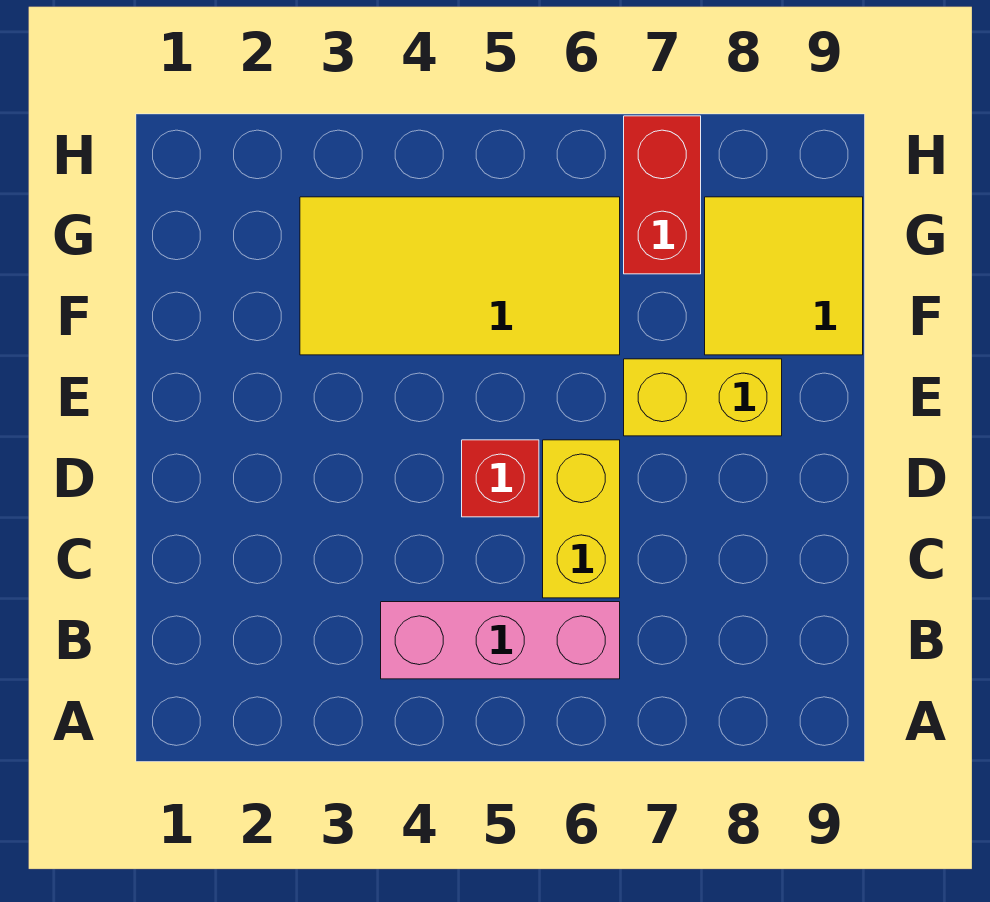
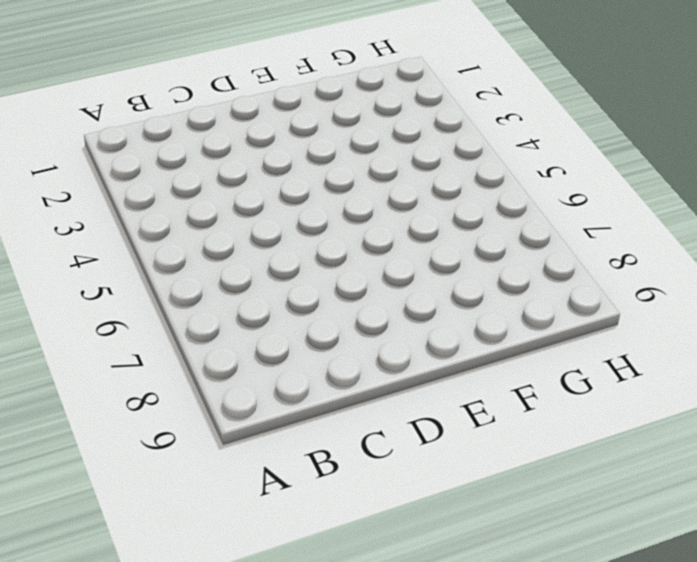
none -> pink brick B4:B6 level 1
none -> yellow brick C6:D6 level 1

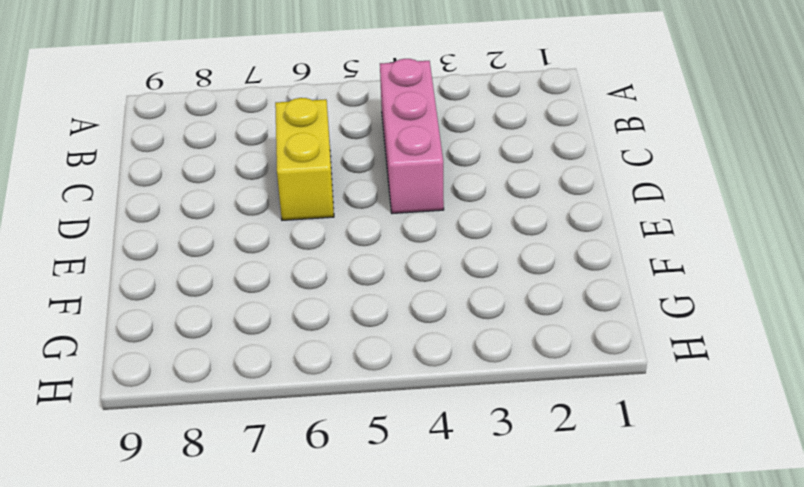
pink brick B4:D4 level 1 -> pink brick B4:B6 level 1
none -> red brick D5 level 1
none -> yellow brick E7:E8 level 1

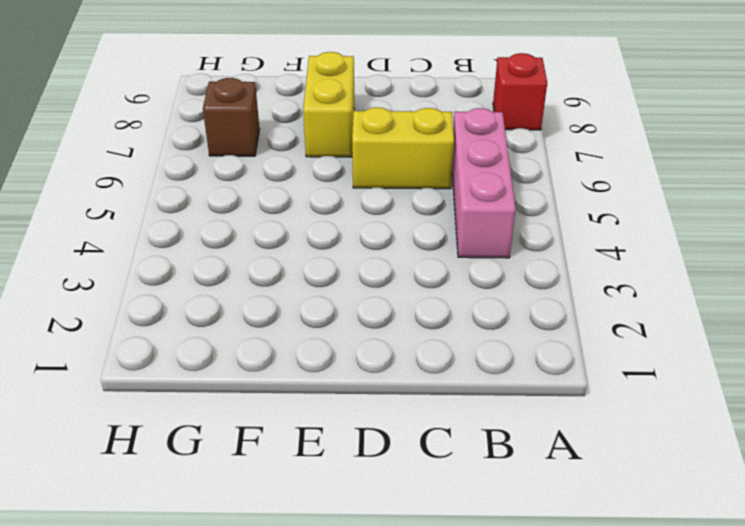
red brick A8 level 1 -> red brick D5 level 1
brown brick G7 level 1 -> red brick G7:H7 level 1
none -> yellow tile F3:G6 level 1
none -> yellow tile F8:G9 level 1

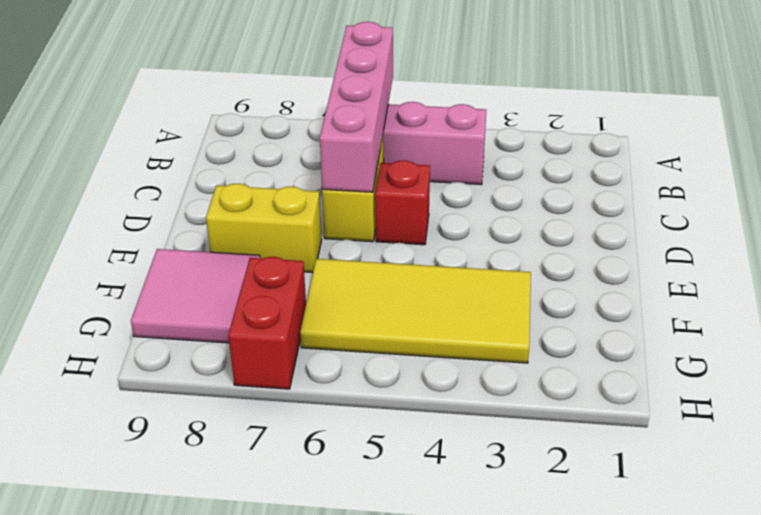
pink brick A6:D6 level 2 -> none
pink tile F8:G9 level 1 -> yellow tile F8:G9 level 1

